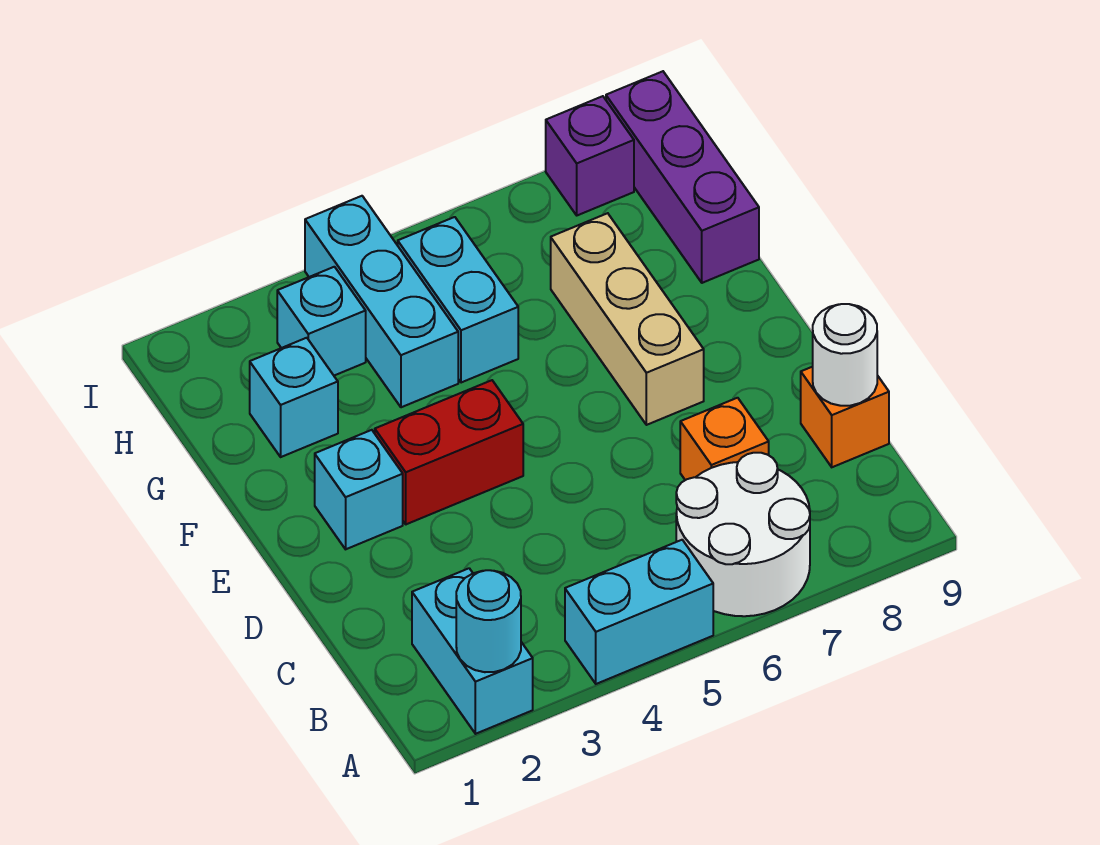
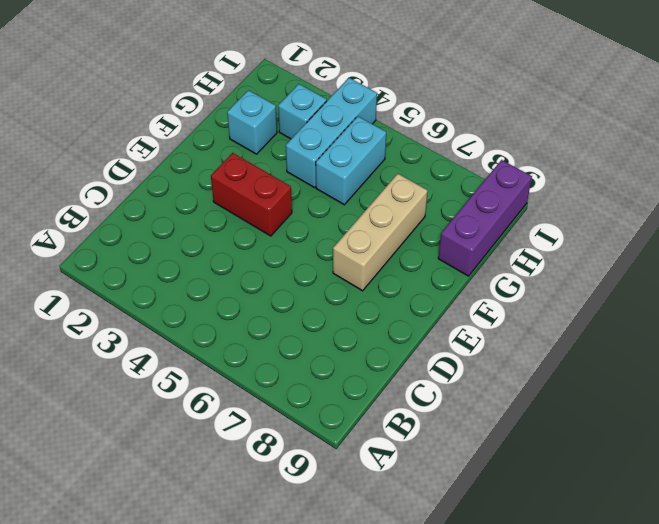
none -> cyan brick A2:B2 level 1
none -> cyan brick A4:A5 level 1
none -> white round brick A6:B7 level 1

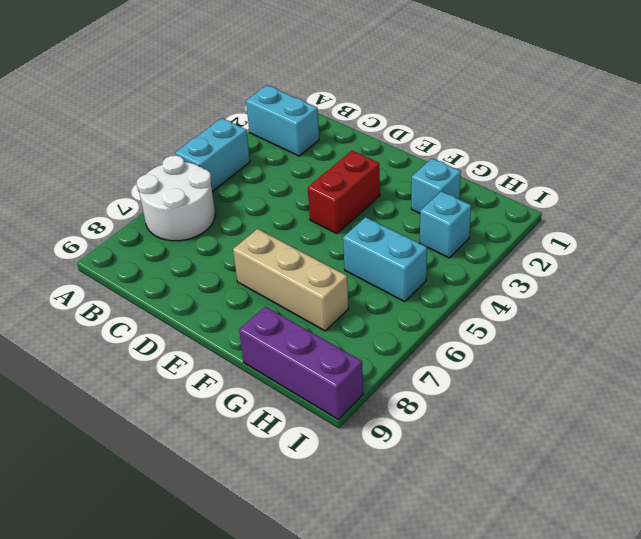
none -> orange brick C7 level 1
none -> orange brick C9 level 1
none -> cyan brick E2 level 1

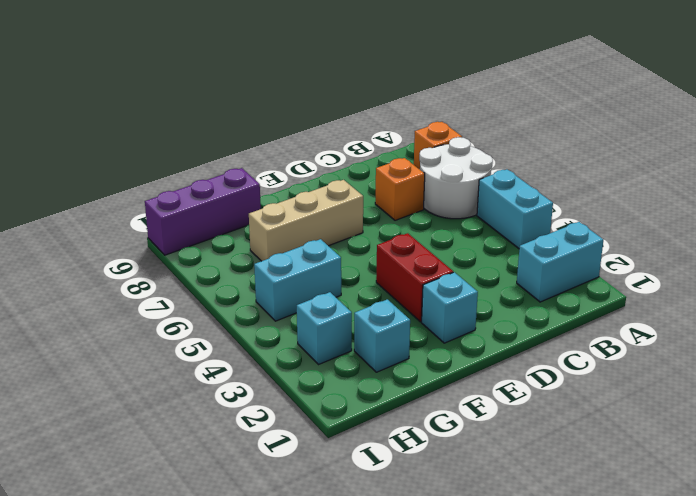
orange brick A8 level 1 -> orange brick C9 level 1
none -> cyan brick G4:I4 level 1
none -> purple brick I8 level 1
none -> cyan round brick A2 level 2

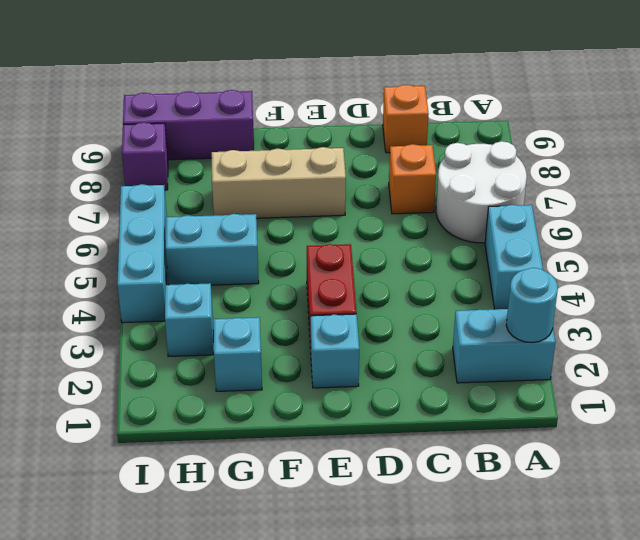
cyan brick I4:I6 level 1 -> cyan brick G4:I4 level 1
none -> white round brick C9 level 2

